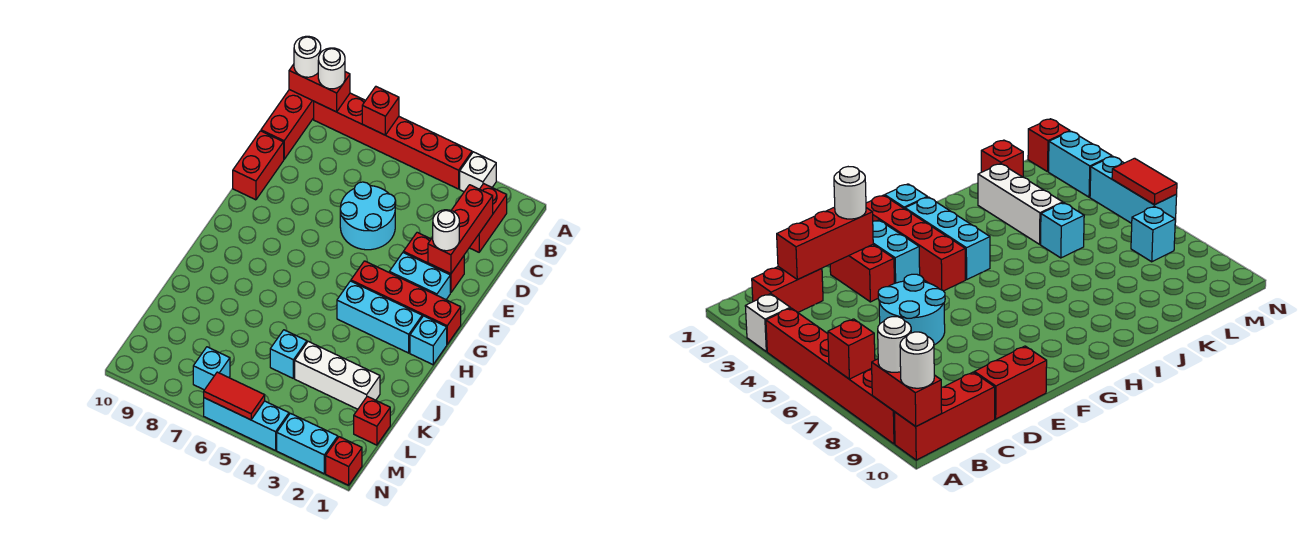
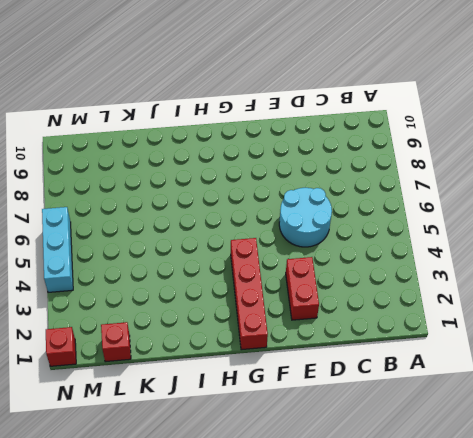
none -> white brick A3 level 1
none -> red brick A4:A9 level 1
none -> red brick A10:C10 level 1

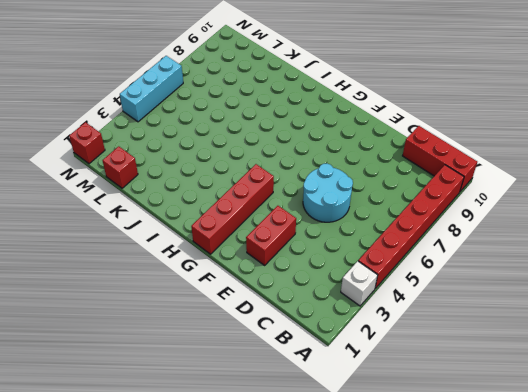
none -> red brick B2:C2 level 1
none -> red brick D10:E10 level 1
none -> cyan brick F2:F3 level 1

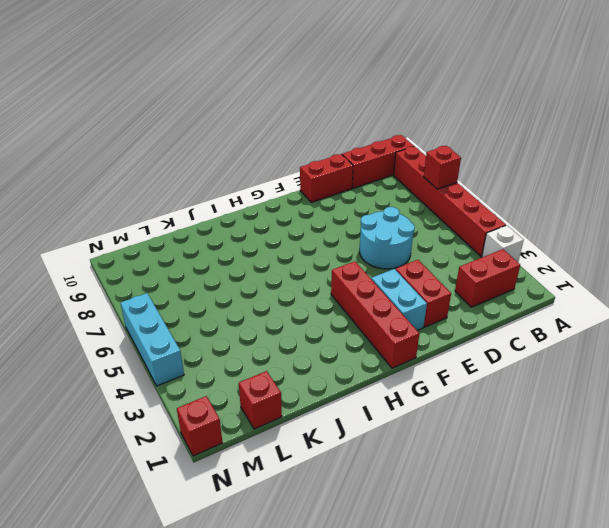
none -> cyan brick H1 level 1
none -> cyan brick H2:H4 level 1
none -> white brick K2:K4 level 1

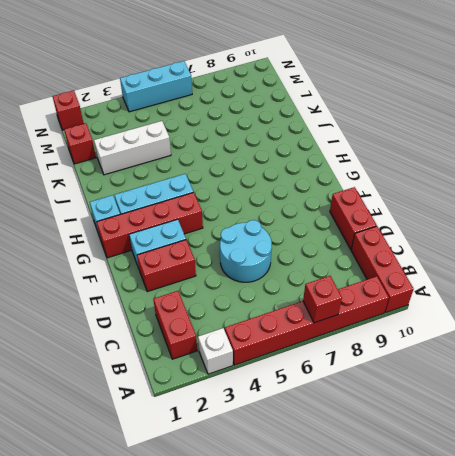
none -> cyan brick K5 level 1
none -> cyan brick M7 level 1
none -> cyan brick N2:N3 level 1

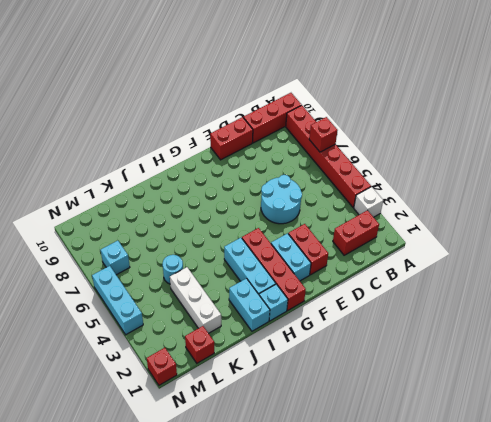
cyan brick I1:I2 level 1 -> cyan brick N2:N3 level 1
cyan round brick K5 level 1 -> cyan brick K5 level 1
none -> red brick A9:A10 level 2
none -> red brick C2:E2 level 2
none -> red tile N5:N6 level 2

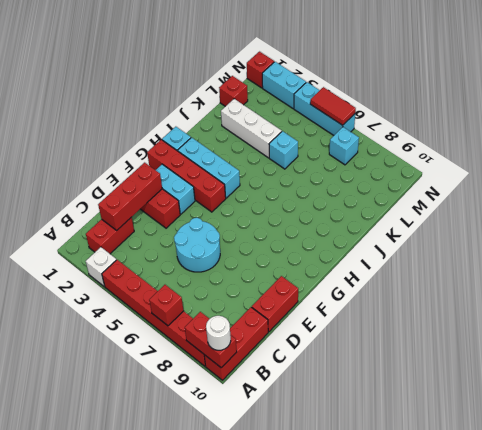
none -> white round brick A9 level 3
none -> white round brick E2 level 3

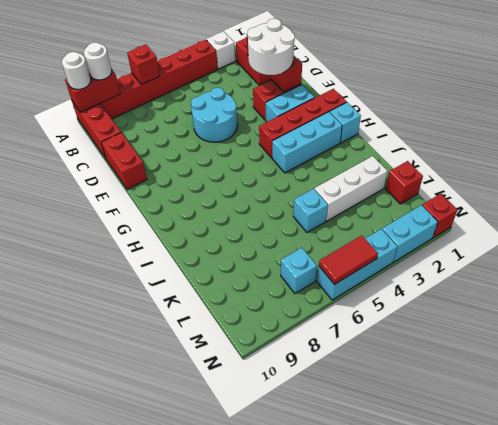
white round brick D2:E3 level 3 -> white round brick E2 level 3

